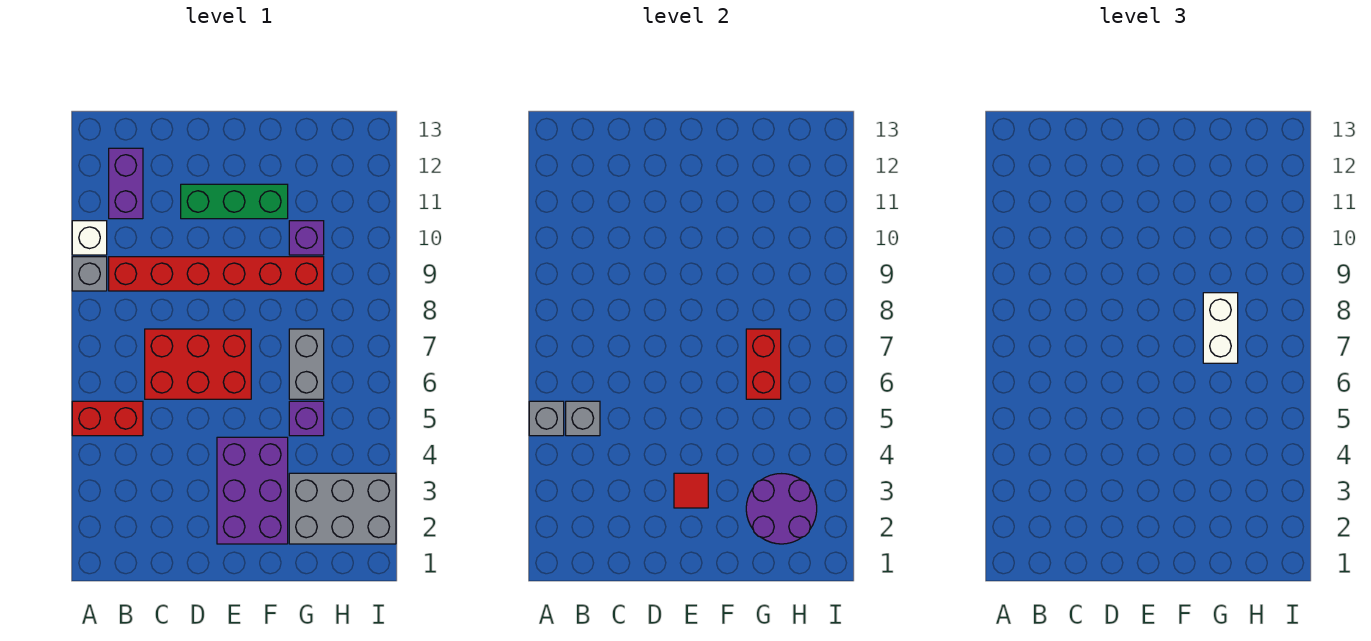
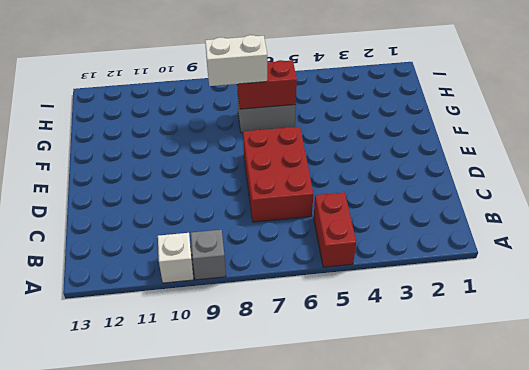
none -> red brick B9:G9 level 1
none -> purple brick B11:B12 level 1
none -> green brick D11:F11 level 1

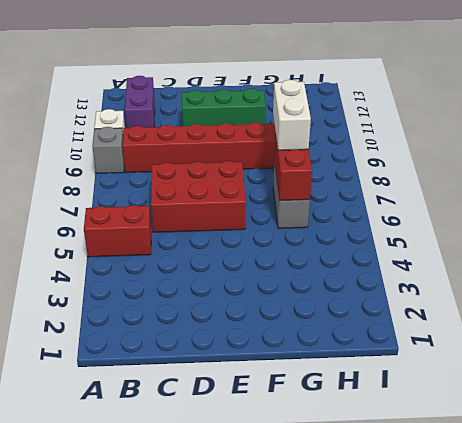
none -> purple brick E2:F4 level 1
none -> grey brick G2:I3 level 1
none -> purple brick G5 level 1

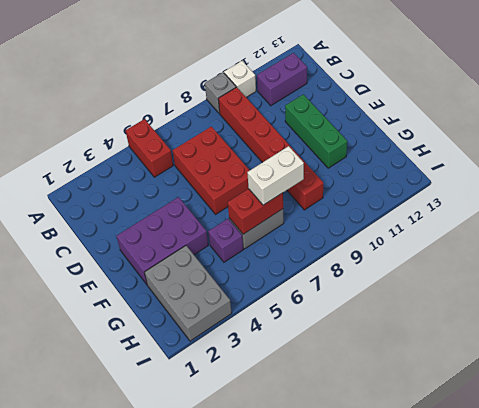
none -> purple brick G10 level 1
none -> grey brick A5 level 2
none -> grey brick B5 level 2

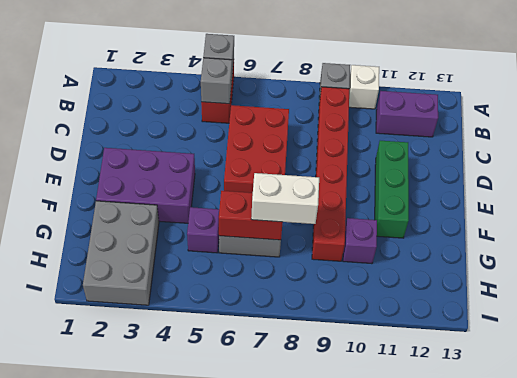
none -> red tile E3 level 2
none -> purple round brick G2:H3 level 2

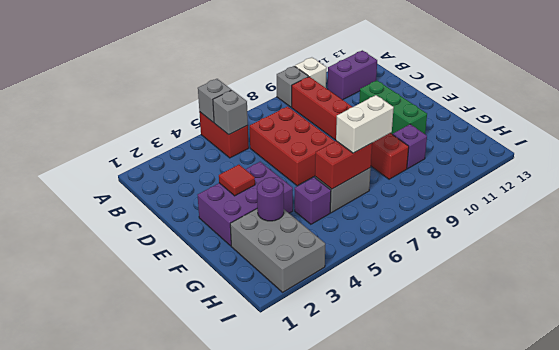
purple round brick G3 level 2 -> purple round brick G2:H3 level 2

